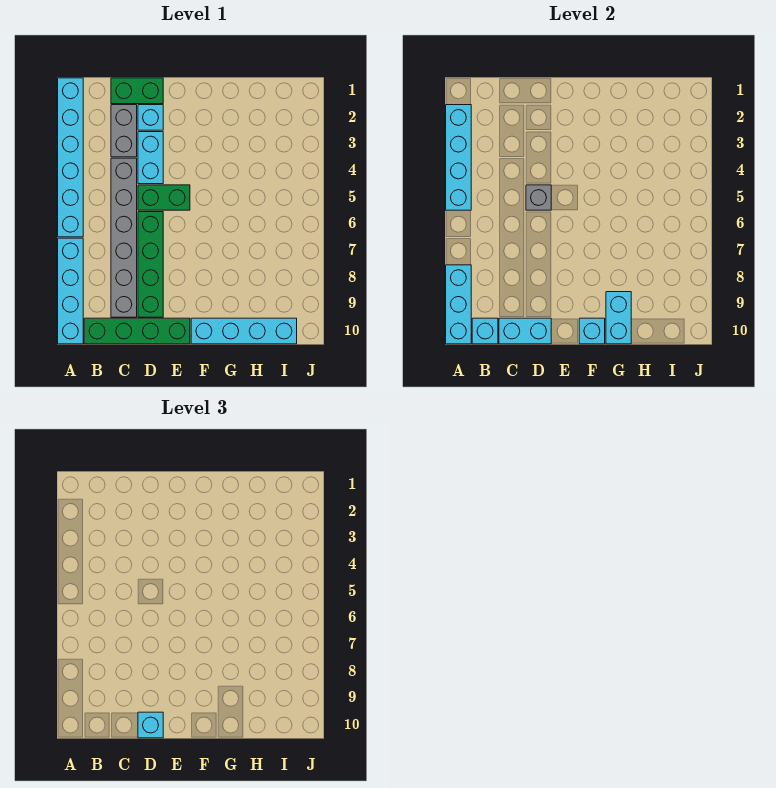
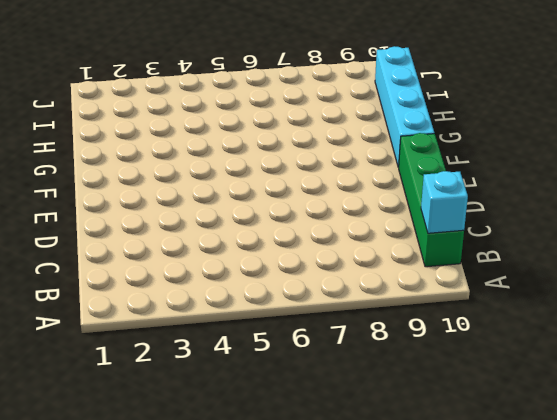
none -> cyan brick A1:A6 level 1
none -> cyan brick A7:A10 level 1
none -> green brick C1:D1 level 1

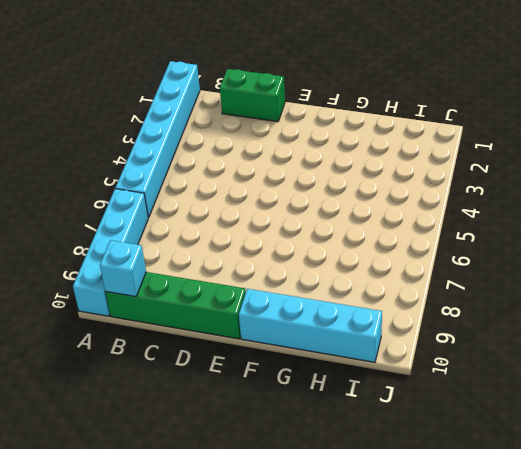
none -> grey brick C2:C3 level 1
none -> grey brick C4:C9 level 1
none -> cyan brick D2 level 1

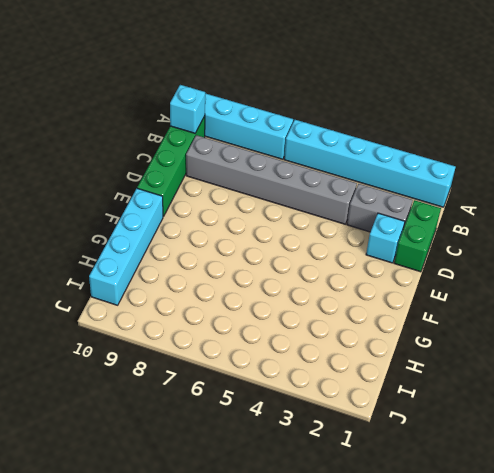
none -> cyan brick D3:D4 level 1
none -> green brick D5:E5 level 1
none -> green brick D6:D9 level 1

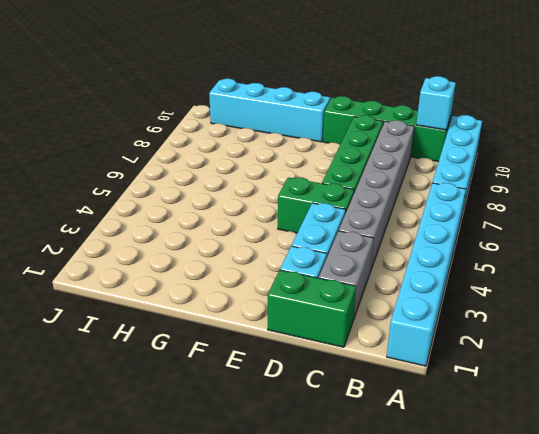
none -> cyan brick A2:A5 level 2
none -> cyan brick A8:A10 level 2
none -> cyan brick C10:D10 level 2

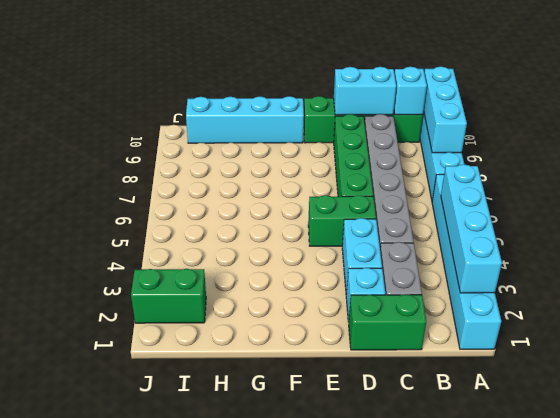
green brick I2:J2 level 1 -> none
none -> grey brick D5 level 2
none -> cyan brick F10 level 2
none -> cyan brick G9:G10 level 2

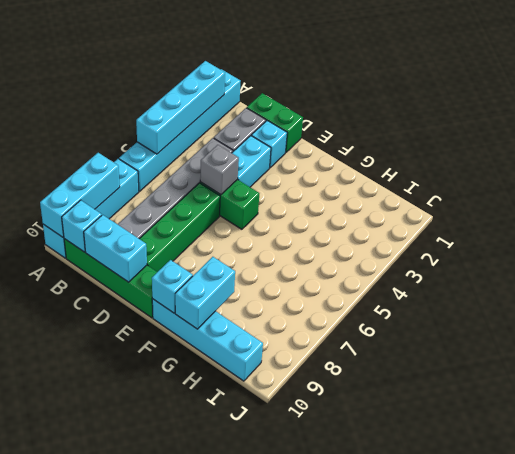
none -> cyan brick D10 level 3

